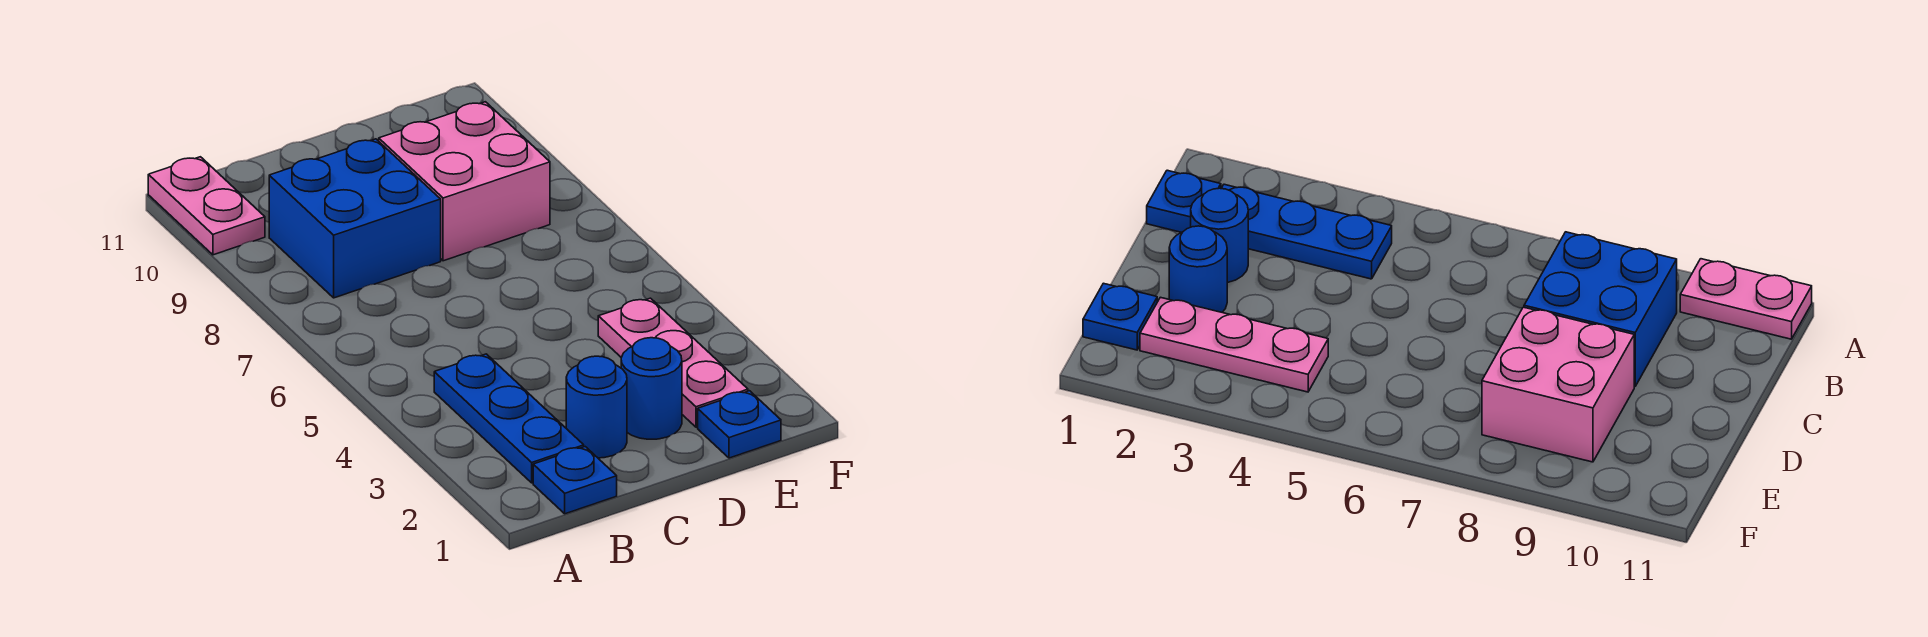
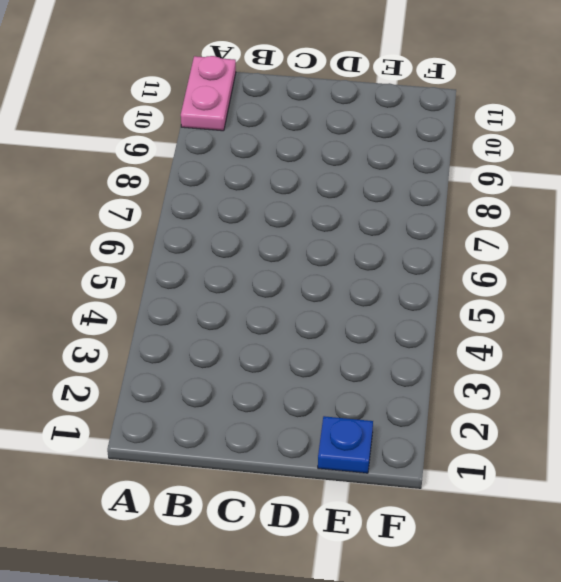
none -> blue plate B1 level 1
none -> blue plate B2:B4 level 1

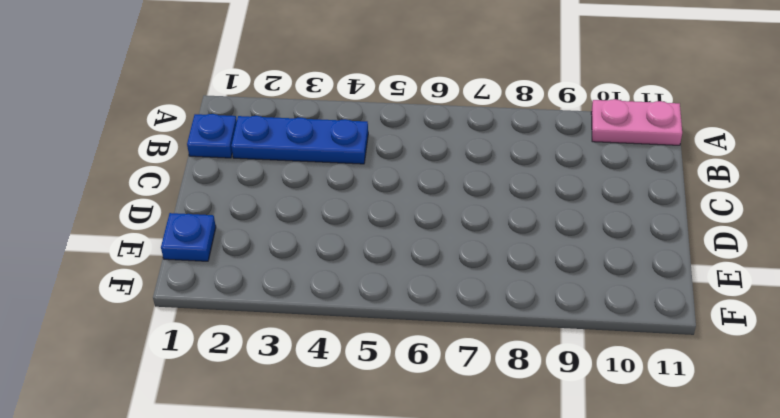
none -> blue brick B8:C9 level 1
none -> blue round brick C2 level 1

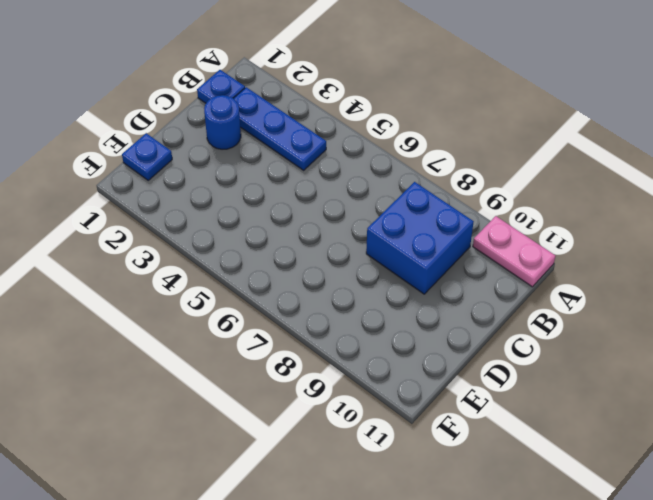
none -> blue round brick D2 level 1
none -> pink brick D8:E9 level 1

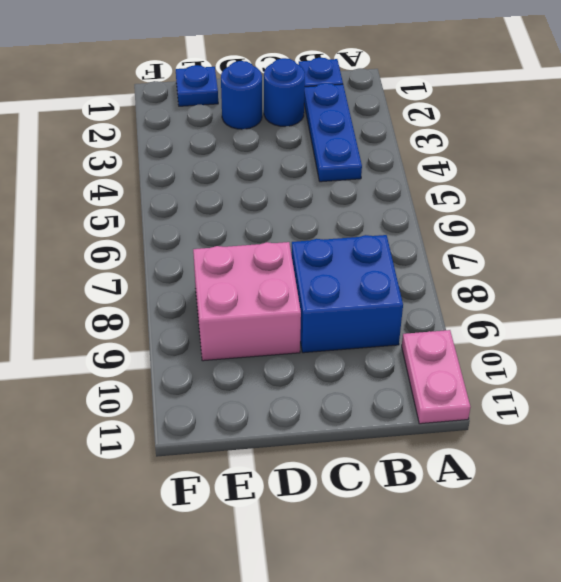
none -> pink plate E2:E4 level 1

